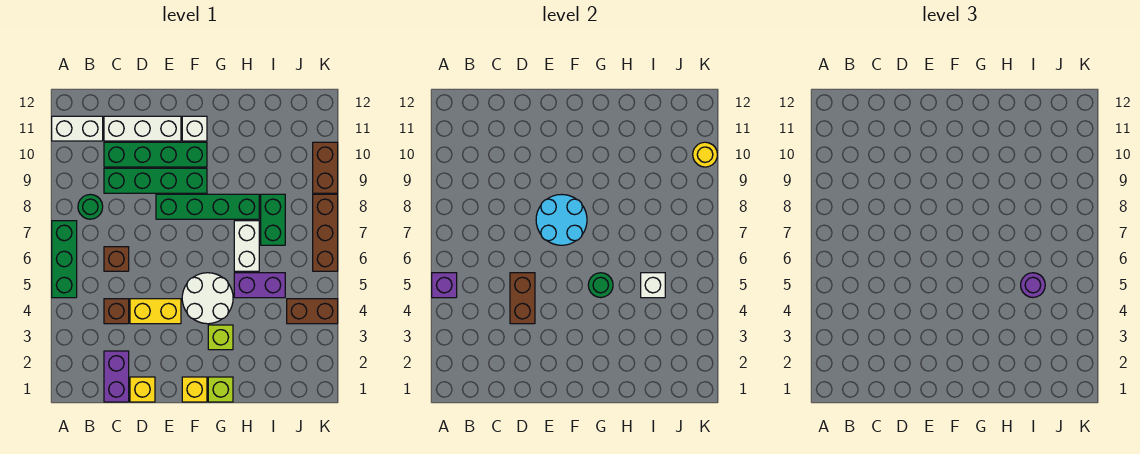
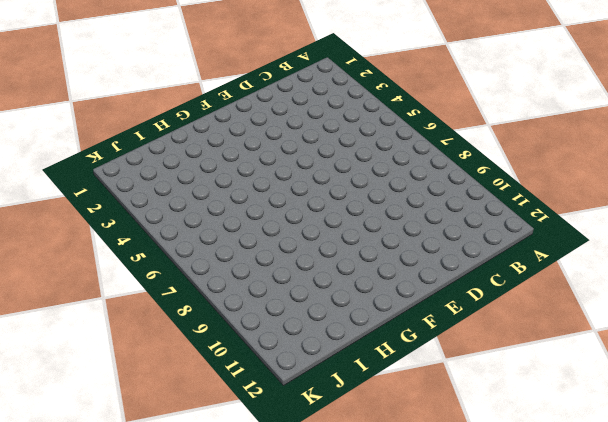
none -> green brick A5:A7 level 1
none -> white brick A11:B11 level 1
none -> green round brick B8 level 1
none -> purple brick C1:C2 level 1

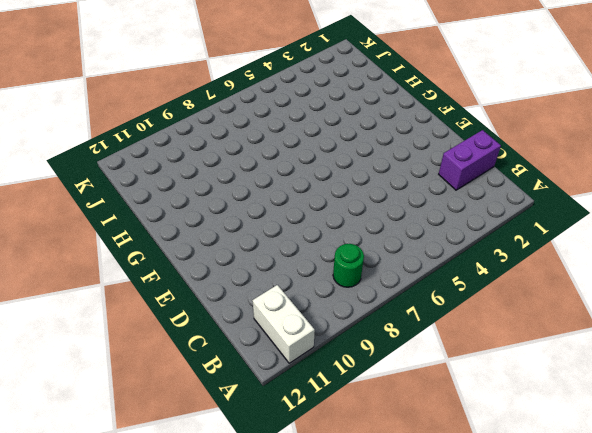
none -> green brick A5:A7 level 1
none -> brown brick C4 level 1
none -> brown brick C6 level 1
none -> green brick C9:F9 level 1

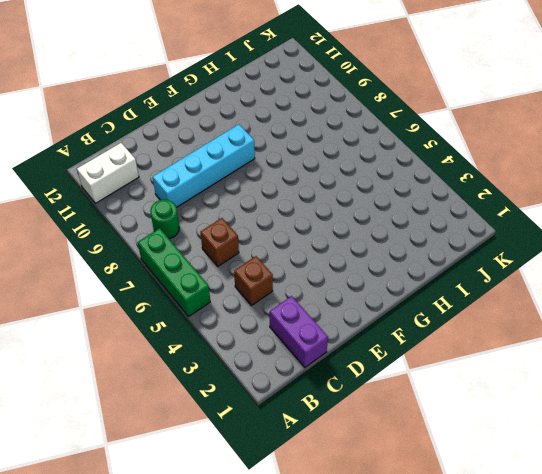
cyan brick C9:F9 level 1 -> green brick C9:F9 level 1
none -> green brick C10:F10 level 1
none -> white brick C11:E11 level 1
none -> yellow brick D1 level 1
none -> yellow brick D4:E4 level 1

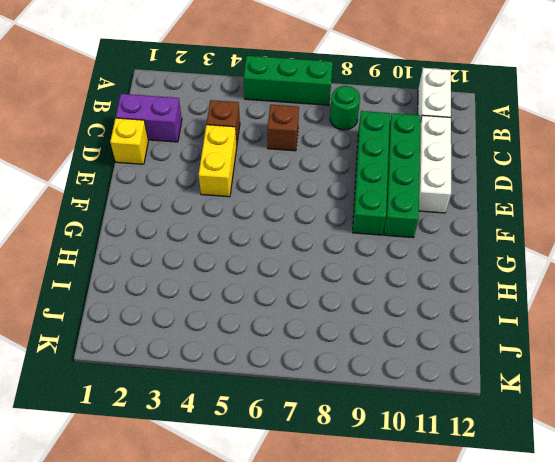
none -> green brick E8:H8 level 1
none -> yellow brick F1 level 1
none -> white round brick F4:G5 level 1
none -> white brick F11 level 1

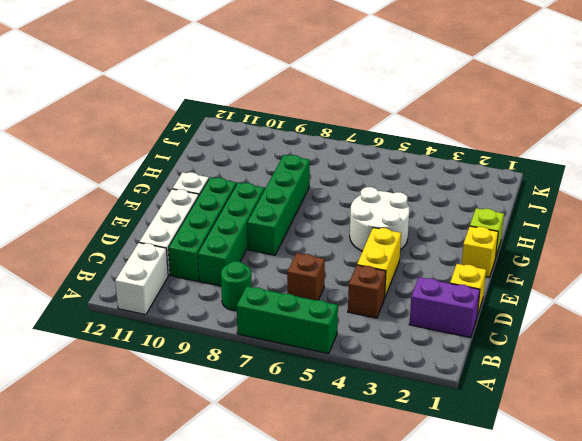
none -> lime brick G3 level 1
none -> purple brick H5:I5 level 1
none -> white brick H6:H7 level 1
none -> green brick I7:I8 level 1

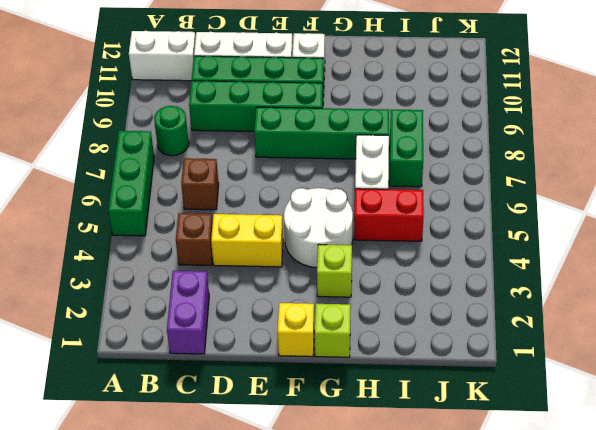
red brick H5:I5 level 1 -> purple brick H5:I5 level 1
none -> yellow brick D1 level 1
none -> brown brick J4:K4 level 1
none -> brown brick K6:K8 level 1
none -> brown brick K9:K10 level 1

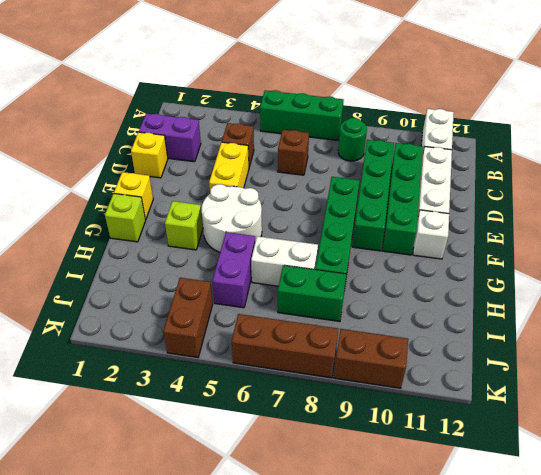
none -> purple brick A5 level 2
none -> brown brick D4:D5 level 2
none -> cyan round brick E7:F8 level 2
none -> green round brick G5 level 2

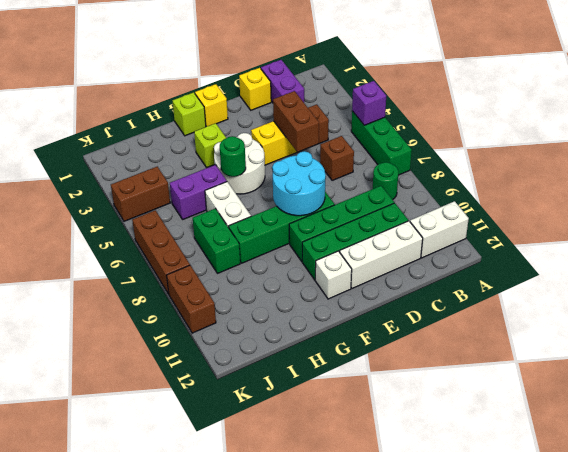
none -> white brick I5 level 2
none -> yellow round brick K10 level 2
none -> purple round brick I5 level 3

